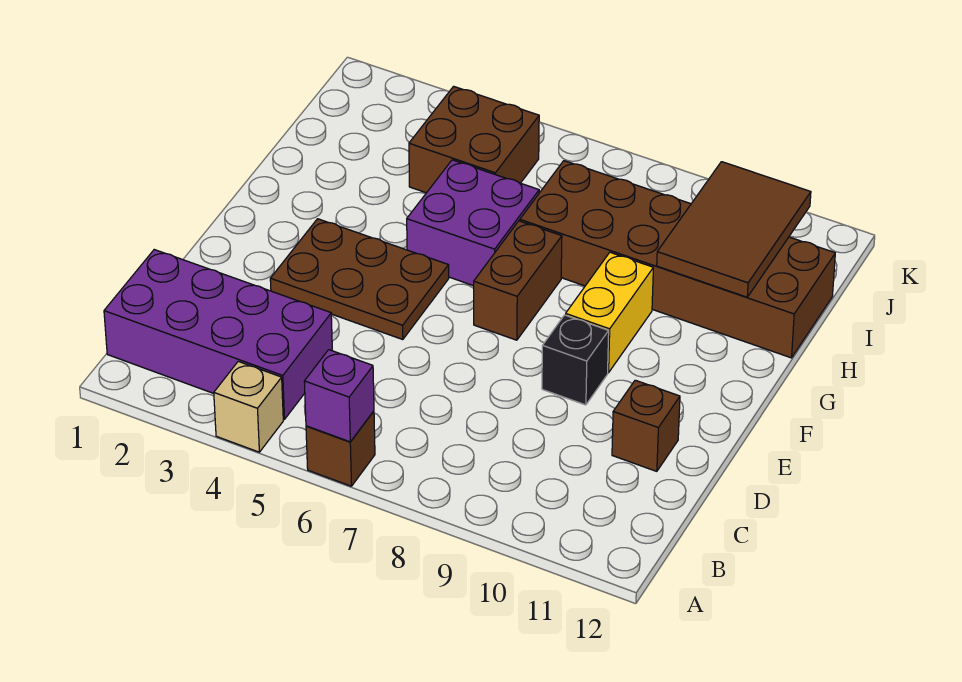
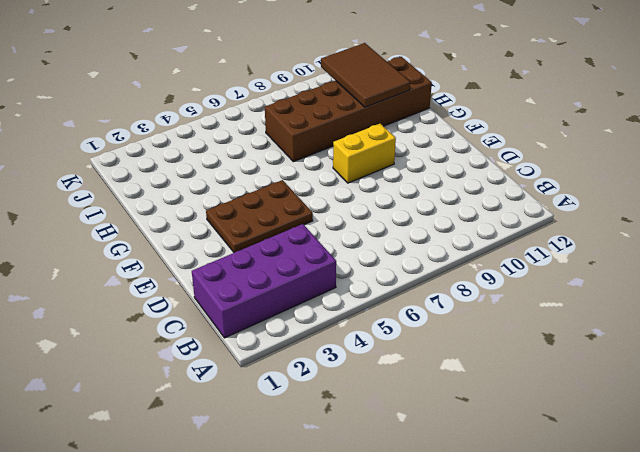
yellow brick F8:F9 level 1 -> yellow brick F9:G9 level 1
none -> tan brick A4 level 1
none -> brown brick A6 level 1
none -> brown brick D11 level 1

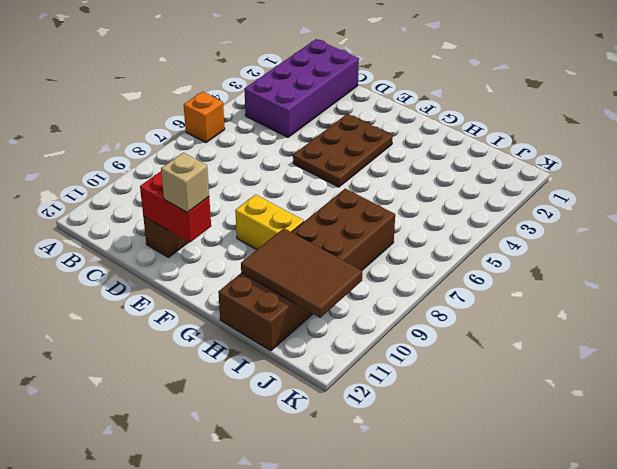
orange brick A6 level 1 -> brown brick A6 level 1
red brick D11:E11 level 2 -> none
tan brick E11 level 3 -> tan brick A4 level 1
none -> black brick E9 level 1
none -> brown brick F7:G7 level 1
none -> purple brick G5:H6 level 1

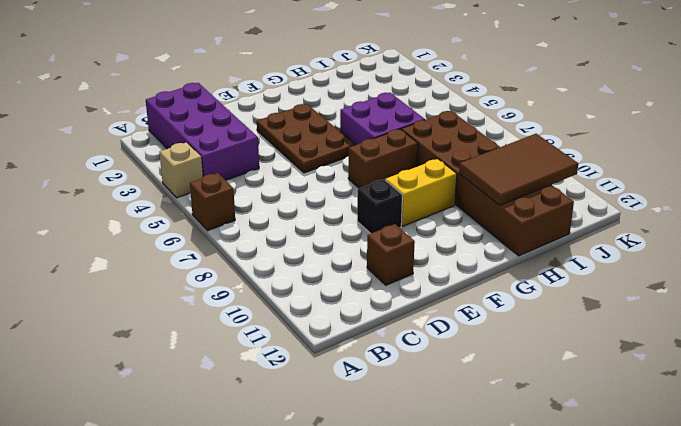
none -> brown brick I4:J5 level 1
none -> purple brick A6 level 2

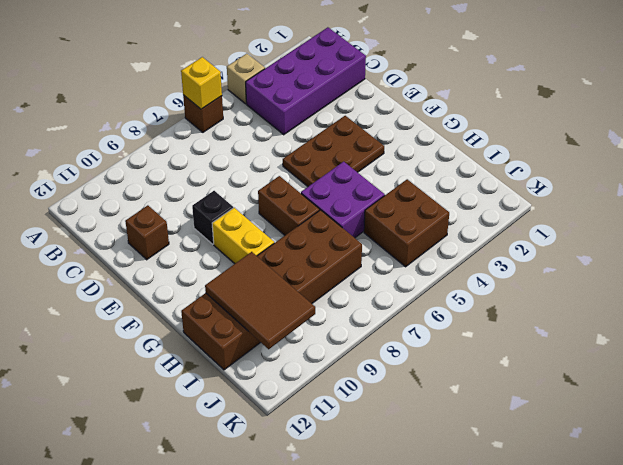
yellow brick A6 level 2 -> purple brick A6 level 2

